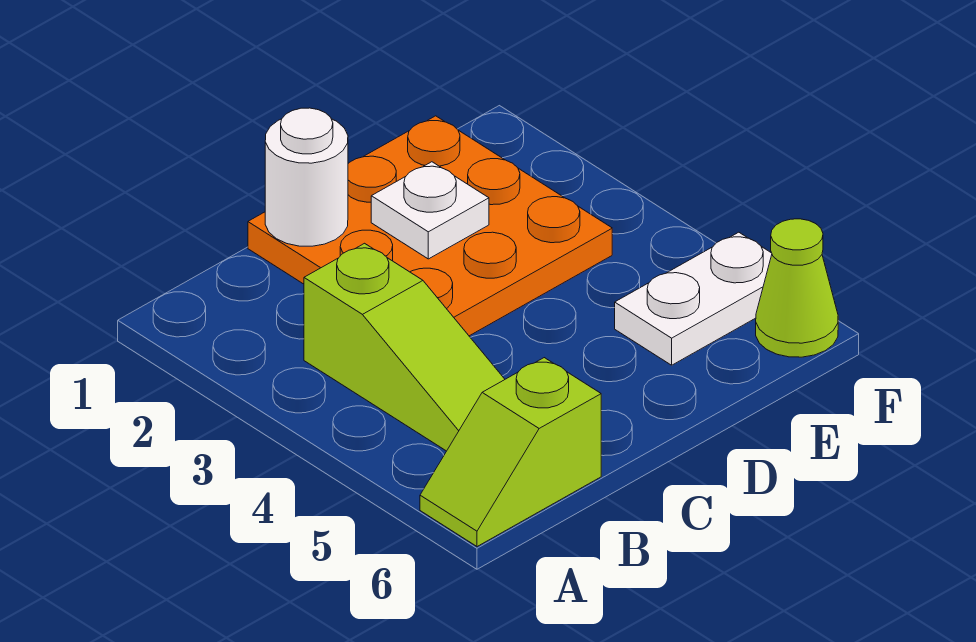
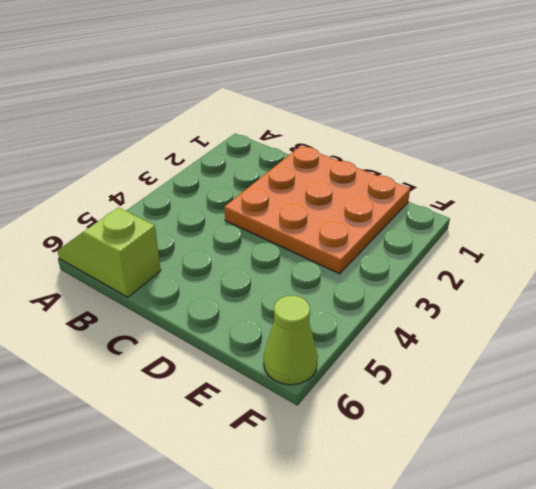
none -> lime slope B3:B5 level 1 top 3
none -> white plate E5:F5 level 1

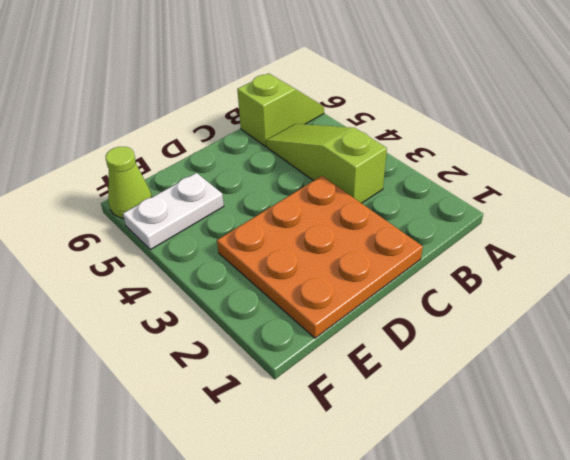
none -> white round brick C1 level 2
none -> white plate D2 level 2

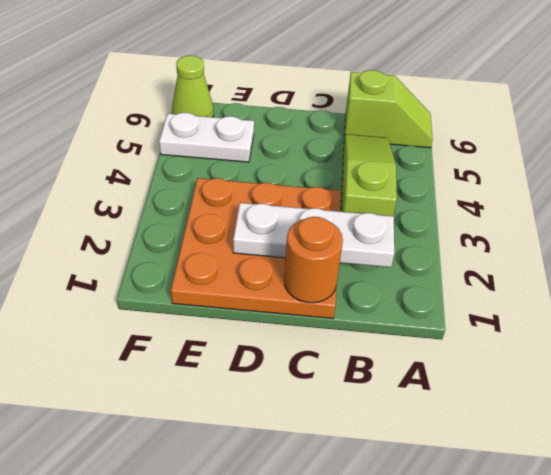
white plate B2:D2 level 2 -> white plate D2 level 2
orange round brick C1 level 2 -> white round brick C1 level 2

